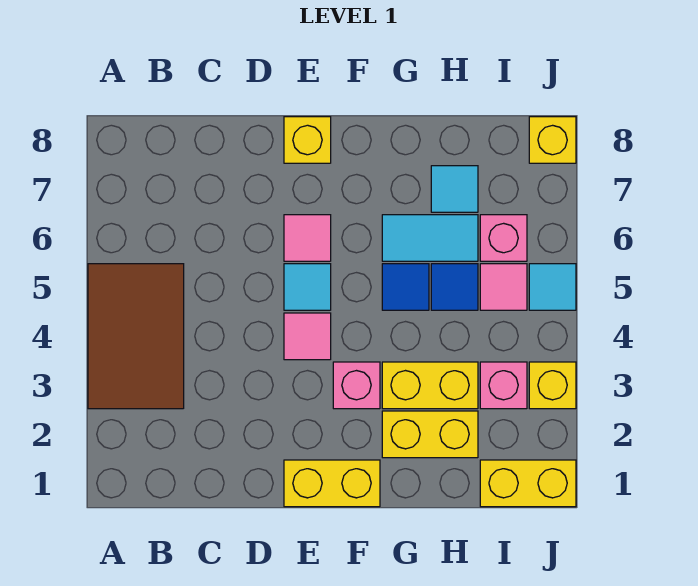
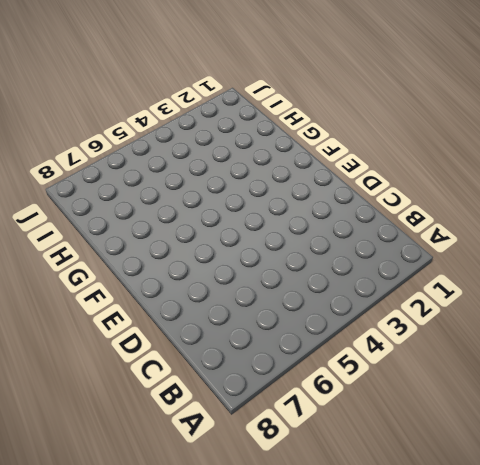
none -> brown tile A3:B5 level 1
none -> yellow brick E1:F1 level 1
none -> pink tile E4 level 1

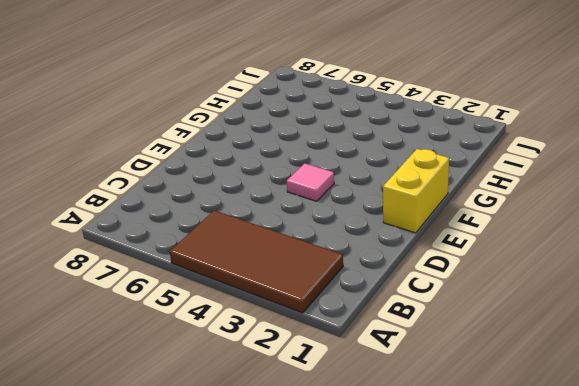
brown tile A2:B5 level 1 -> brown tile A3:B5 level 1
none -> cyan tile E5 level 1
none -> pink tile E6 level 1
none -> yellow brick E8 level 1

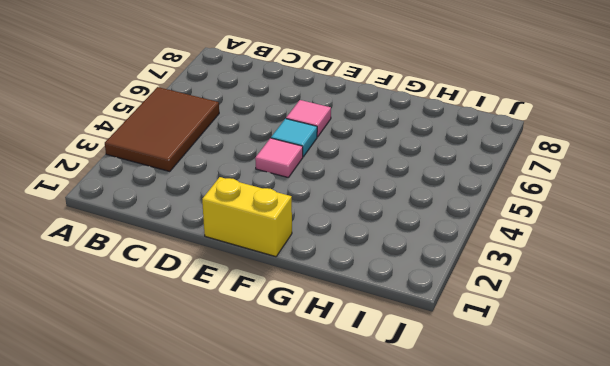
none -> yellow brick E8 level 1
none -> pink brick F3 level 1
none -> yellow brick G2:H2 level 1

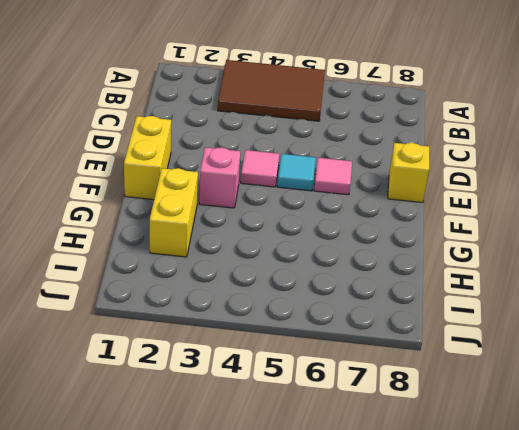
none -> yellow brick G3:H3 level 1
none -> blue tile G5 level 1
none -> cyan tile G6:H6 level 1

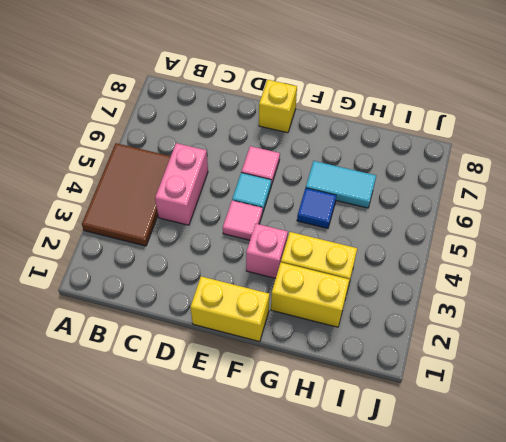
pink brick C4:C5 level 1 -> none
none -> blue tile H5 level 1
none -> cyan tile H7 level 1
none -> yellow brick I1:J1 level 1

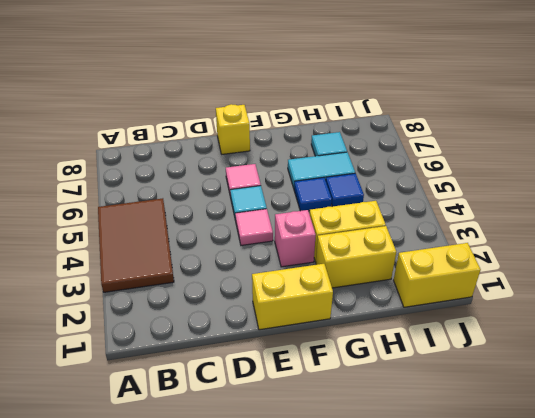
none -> pink brick I3 level 1
none -> pink tile I5 level 1
none -> pink brick I6 level 1

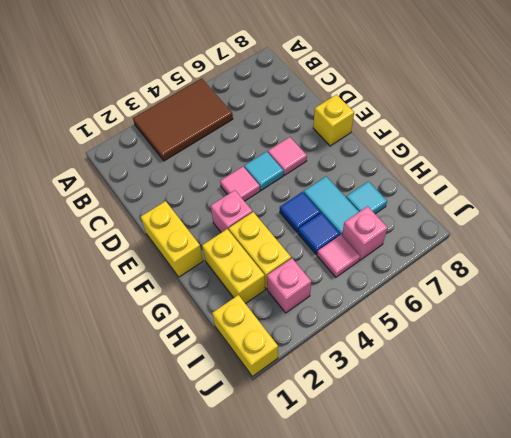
none -> yellow brick J3 level 1
none -> cyan tile J5 level 1
none -> yellow brick J8 level 1

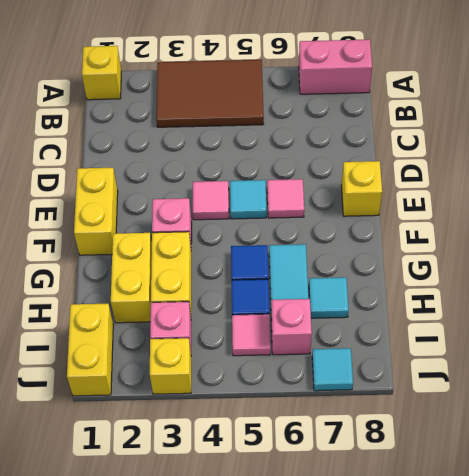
yellow brick A1 level 1 -> yellow brick J8 level 1
pink brick A7:A8 level 1 -> none
cyan tile J7 level 1 -> cyan tile J5 level 1

